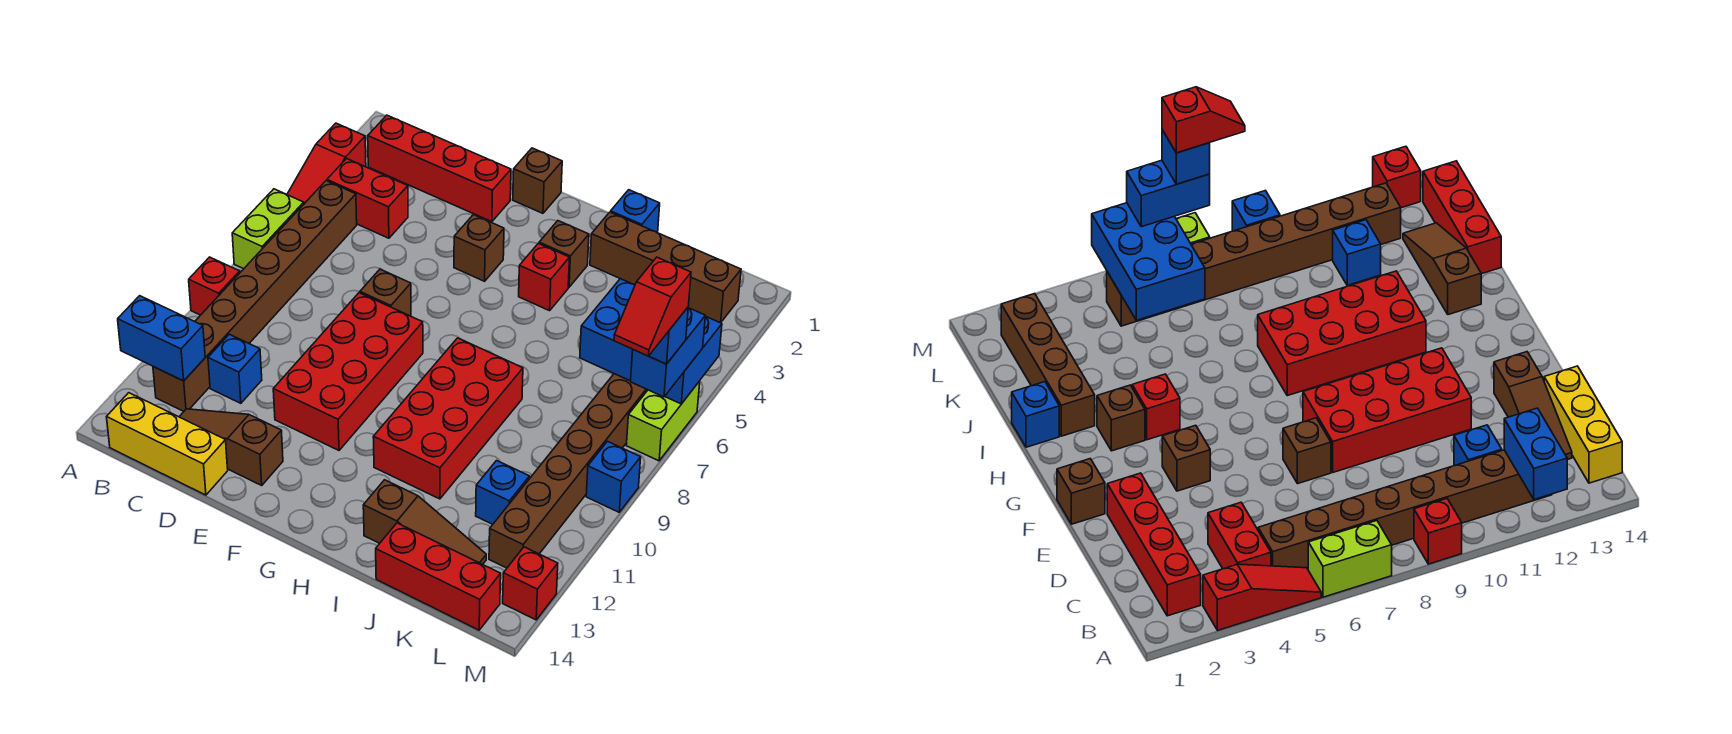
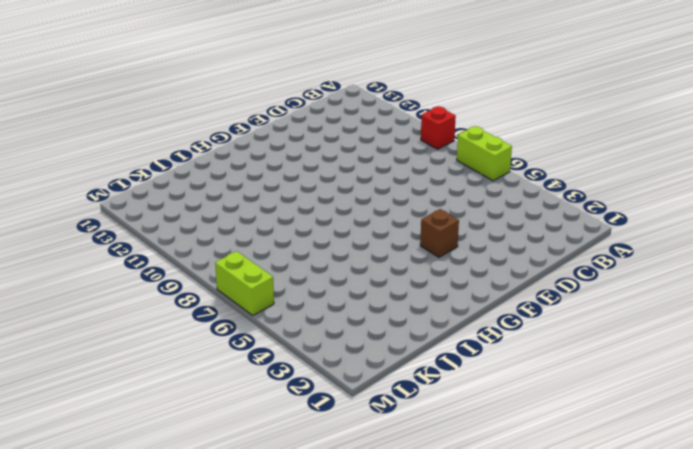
none -> red slope A3:A5 level 1 top 3
none -> red brick B2:E2 level 1
none -> red brick B4:C4 level 1
none -> brown brick B5:B12 level 1

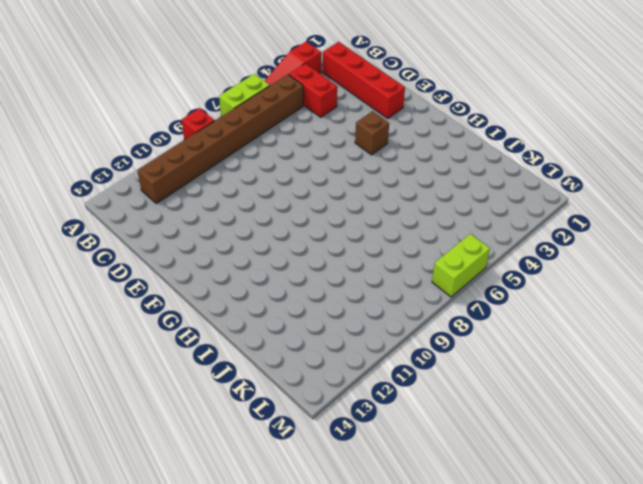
none -> yellow brick B14:D14 level 1
none -> blue brick C11 level 1
none -> brown slope C13:E13 level 1 top E
none -> brown brick E7 level 1

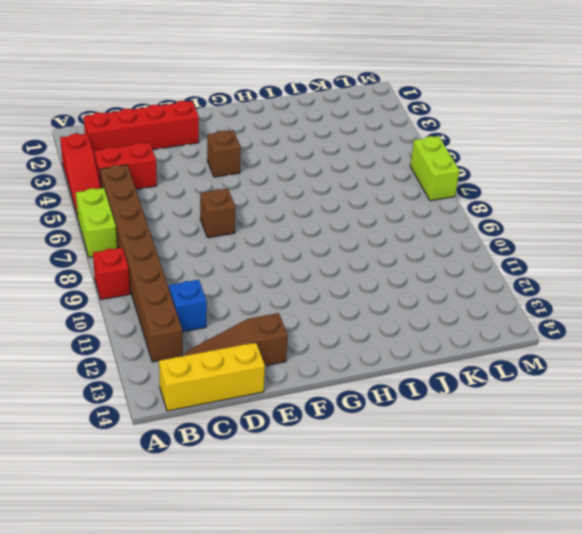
none -> red brick E8:F11 level 1
none -> brown brick F1 level 1
none -> brown brick H3 level 1
none -> red brick H4 level 1

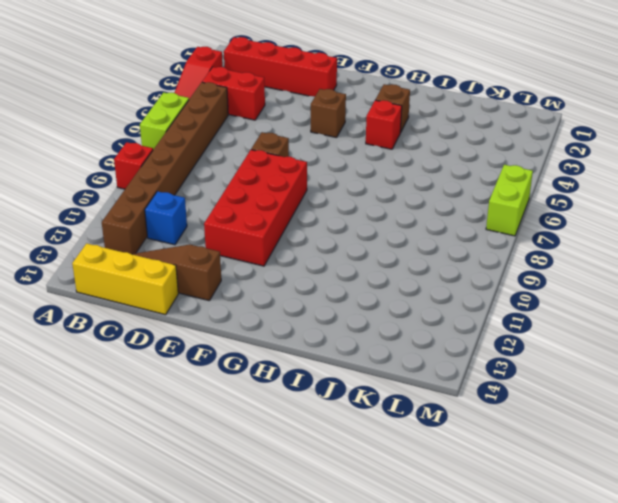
none -> brown brick F1 level 1
none -> red brick H8:I11 level 1
none -> blue brick I1 level 1
none -> brown brick I2:L2 level 1

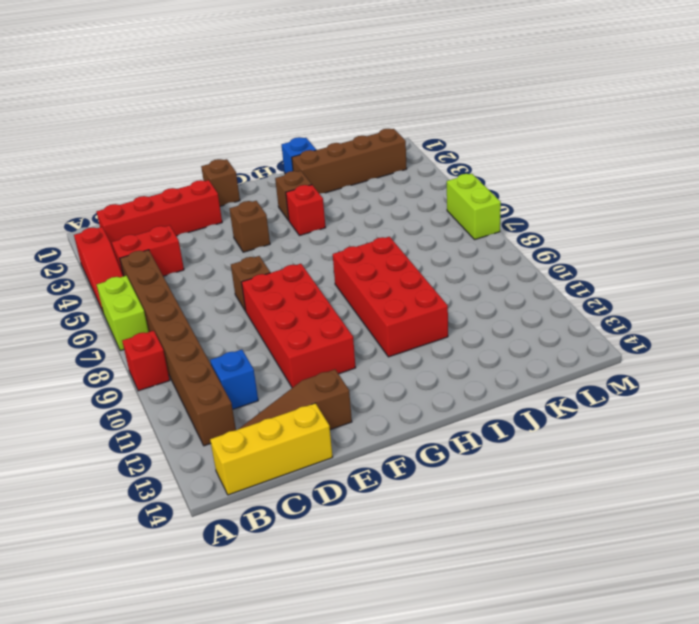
none -> brown slope I13:K13 level 1 top I
none -> red brick J14:L14 level 1
none -> blue brick K11 level 1
none -> brown brick L5:L12 level 1

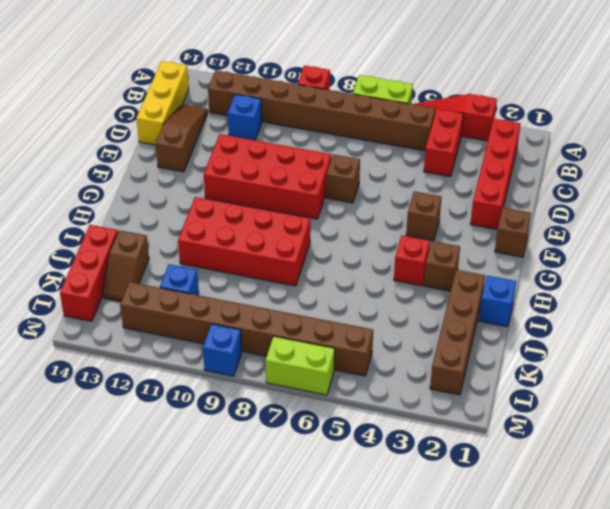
brown slope J13:K13 level 1 top J -> brown slope I13:K13 level 1 top I
none -> red brick M13 level 1
none -> blue brick A12:B12 level 2
none -> blue brick K5:M6 level 2
none -> blue brick M6:M7 level 3

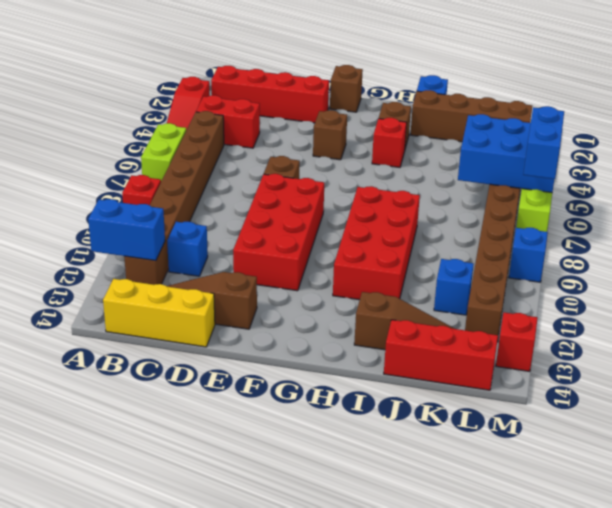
none -> blue brick M7 level 4
none -> red slope M7:M8 level 5 top 7

